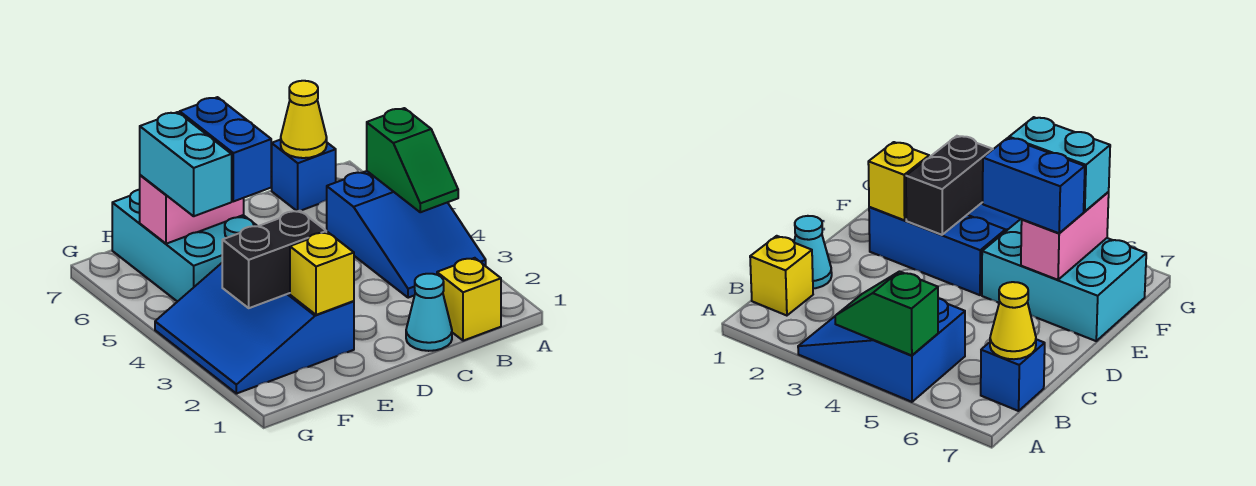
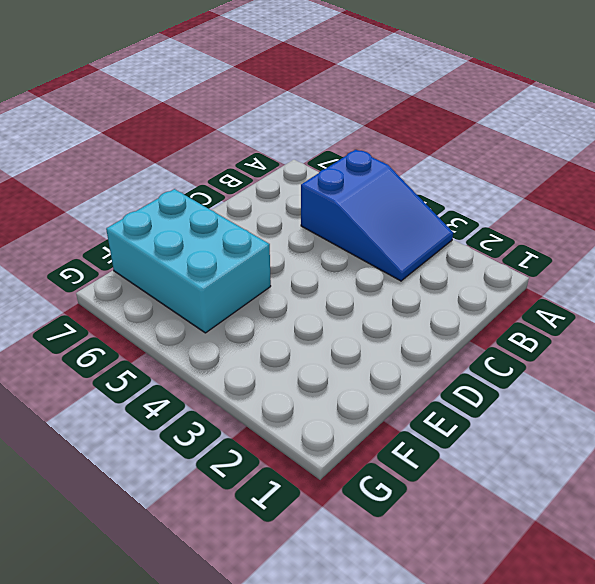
none -> yellow brick B1 level 1
none -> blue brick B7 level 1
none -> cyan cone C1 level 1

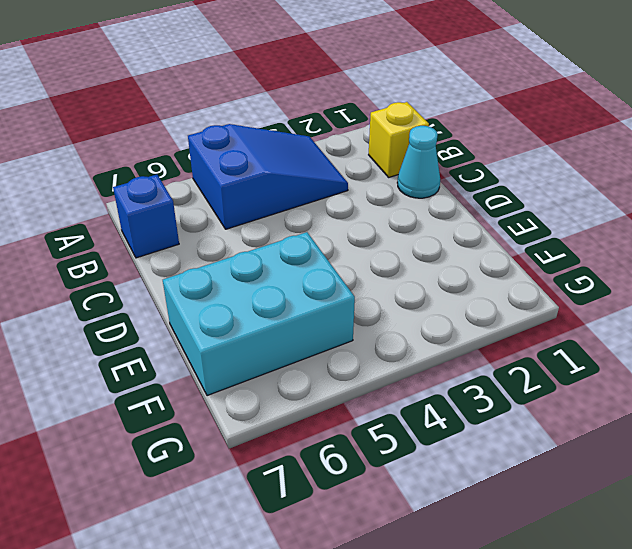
none -> blue slope E2:G4 level 1 top E
none -> green slope A4:A5 level 2 top 5
none -> yellow cone B7 level 2

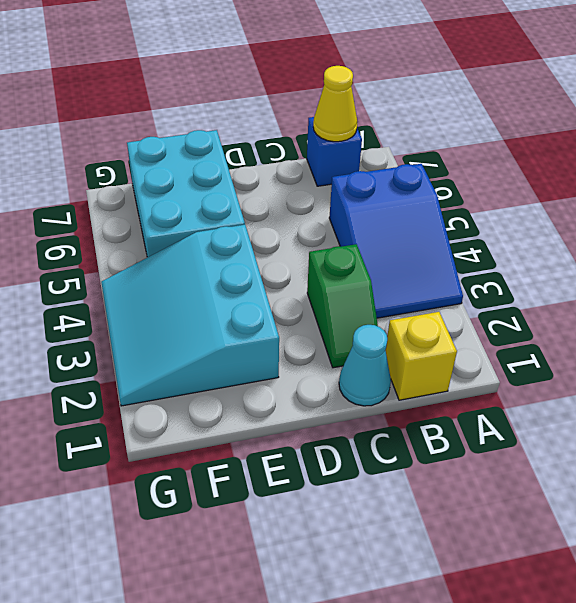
green slope C2:C3 level 1 top 3 -> green slope A4:A5 level 2 top 5
cyan slope E2:G4 level 1 top E -> blue slope E2:G4 level 1 top E
none -> yellow brick E2 level 2
none -> black brick E3:F3 level 2
none -> pink brick E6:F6 level 2

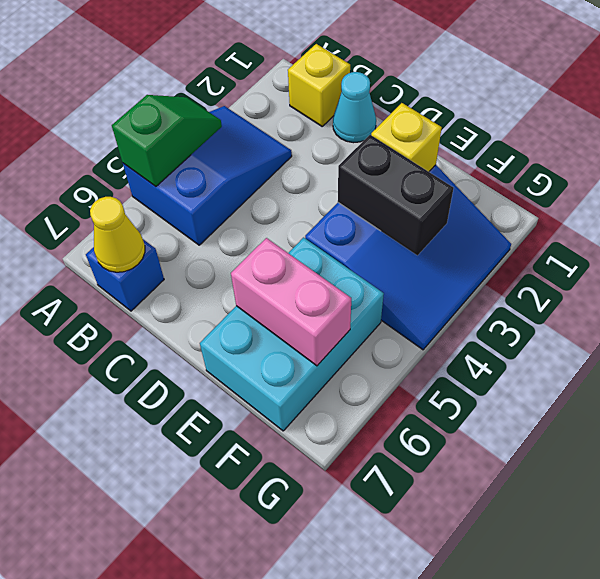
none -> blue brick E5:E6 level 3
none -> cyan brick F5:F6 level 3

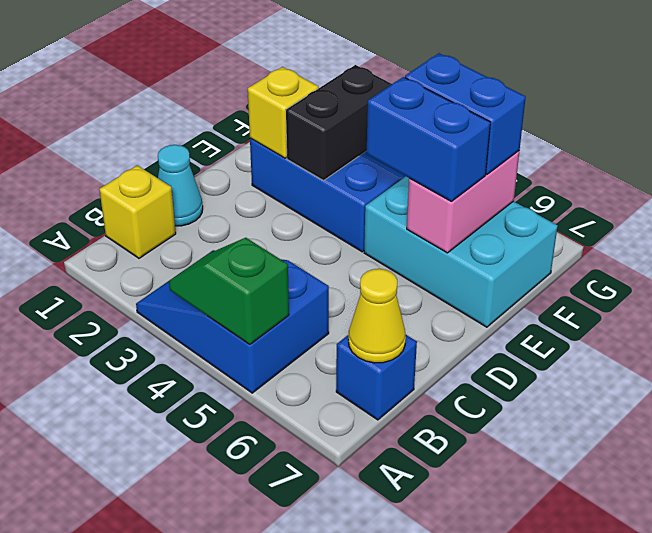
blue brick F5:F6 level 3 -> cyan brick F5:F6 level 3

